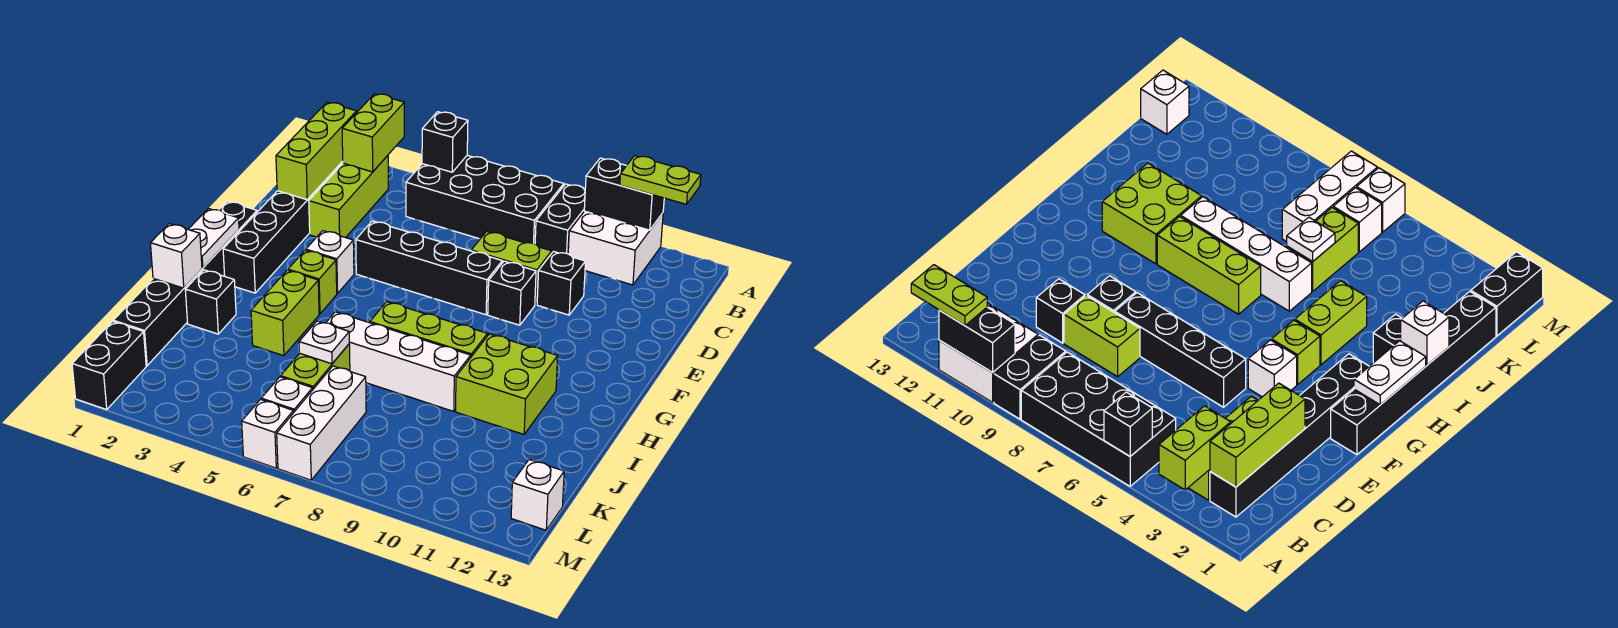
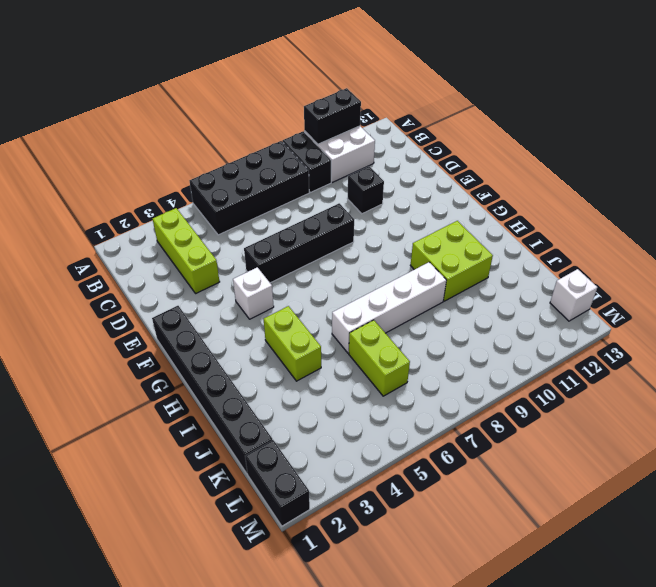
none -> black brick B2:G2 level 1
none -> lime brick D8:D9 level 1
none -> black brick E9 level 1
none -> lime brick G4 level 1

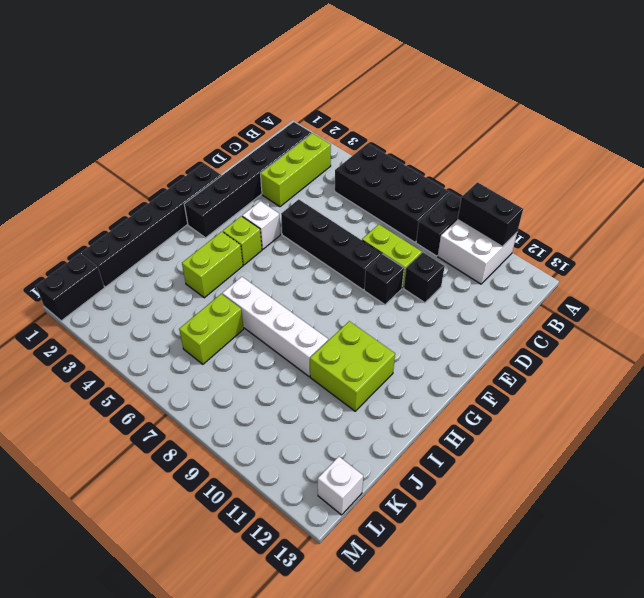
none -> lime brick H7:H9 level 1
none -> black brick I2 level 1
none -> white brick K7:M7 level 1
none -> white brick L6 level 1

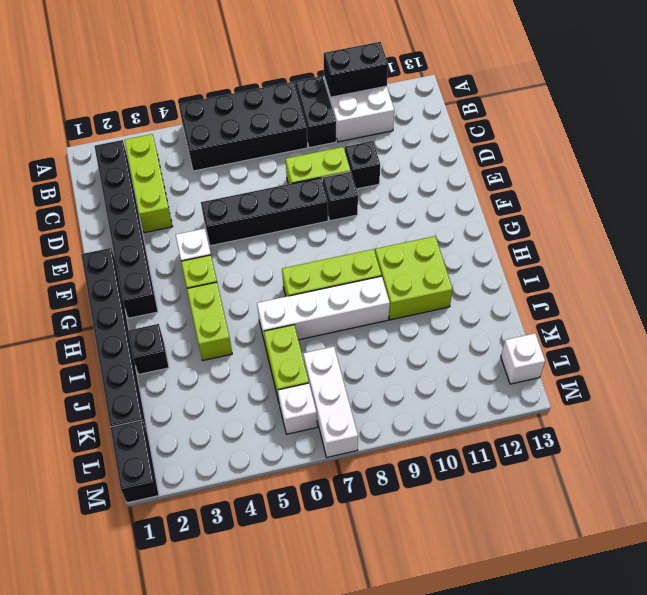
none -> white brick M6 level 1
none -> lime brick A3:B3 level 2
none -> black brick A5 level 2
none -> lime brick B2:D2 level 2

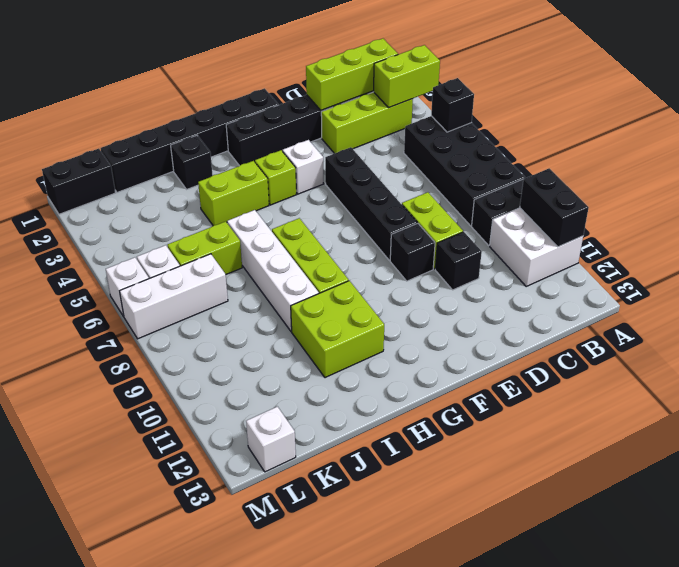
none -> white plate G1:H1 level 2
none -> white brick I1 level 2
none -> white plate J6 level 2
none -> lime plate A11:A12 level 3

